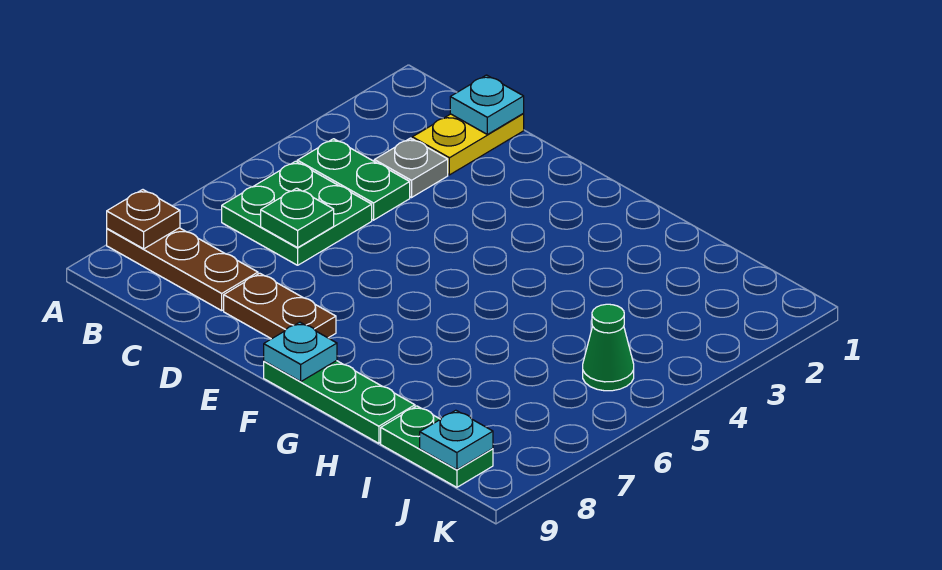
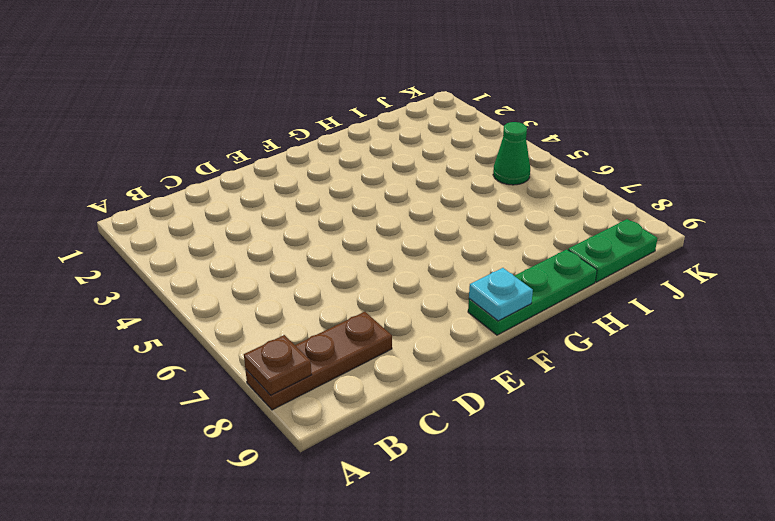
none -> green plate B4:C4 level 1
none -> green plate B5:C6 level 1
none -> yellow plate C1:C2 level 1

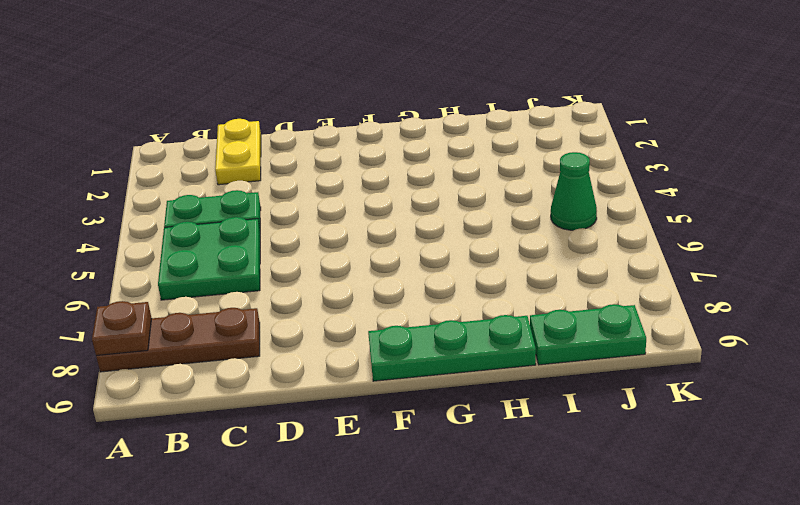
none -> grey plate C3 level 1
none -> brown plate D8:E8 level 1
none -> cyan plate C1 level 2

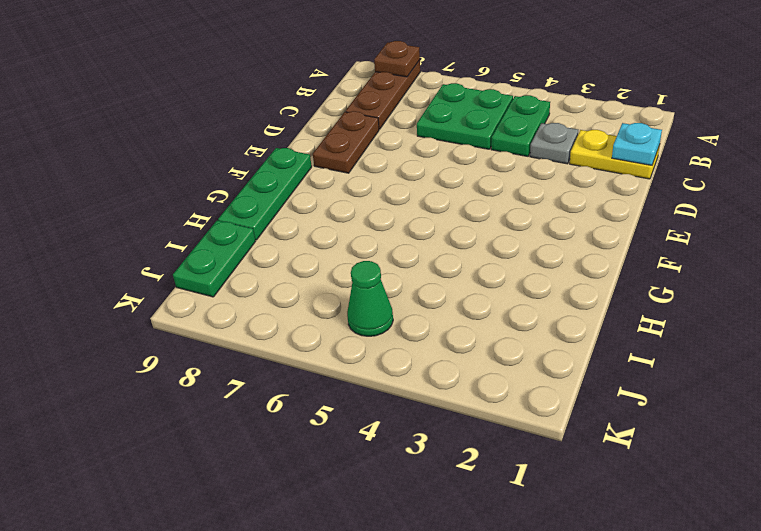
none -> green plate C6 level 2
none -> cyan plate F9 level 2
none -> cyan plate J9 level 2

